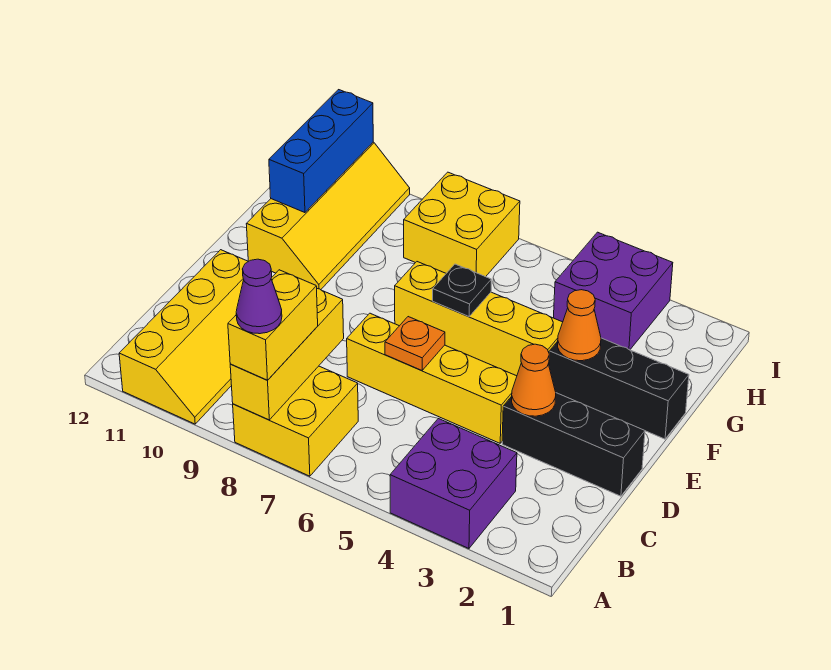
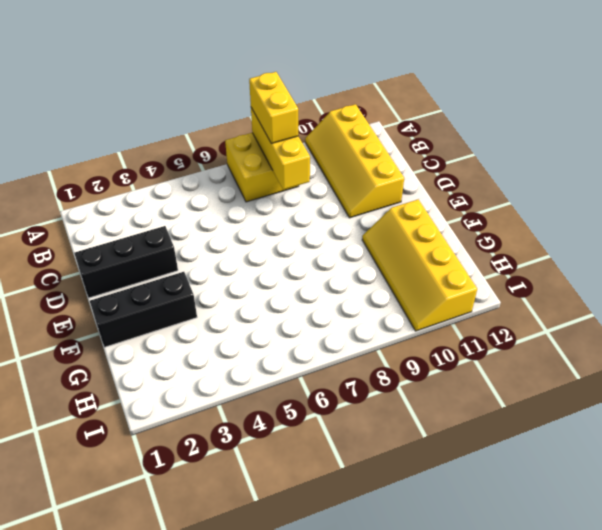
none -> purple brick A3:B4 level 1
none -> yellow brick D4:D7 level 1
none -> yellow brick F4:F7 level 1

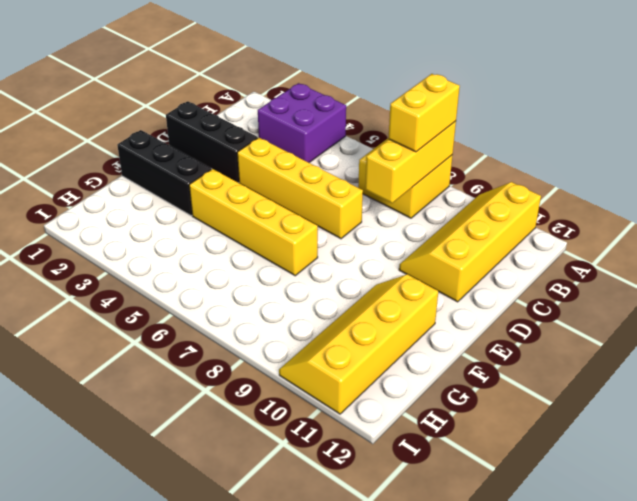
none -> purple brick H3:I4 level 1
none -> yellow brick H7:I8 level 1
none -> orange cone D3 level 2

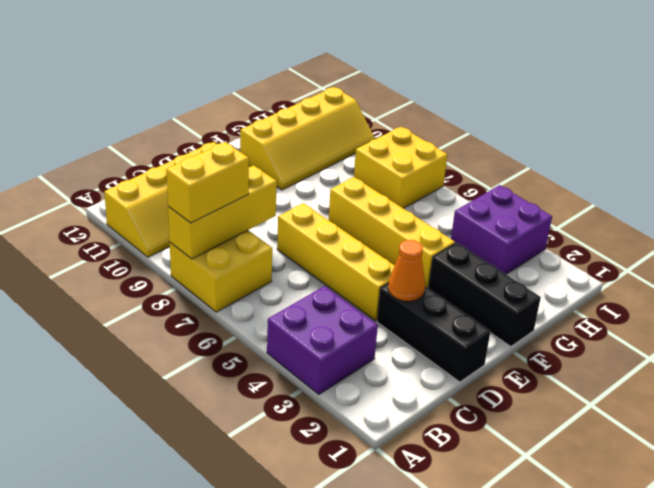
none -> orange plate D6 level 2
none -> orange cone F3 level 2
none -> black plate F6 level 2

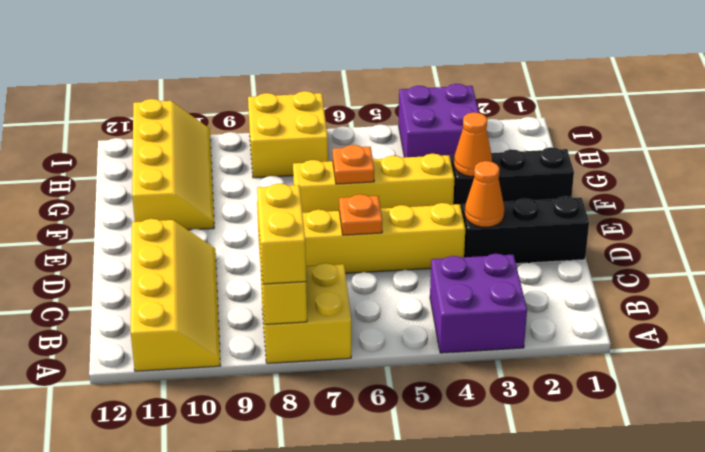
orange plate F6 level 2 -> black plate F6 level 2
none -> blue brick G11:I11 level 2
none -> purple cone A8 level 4

